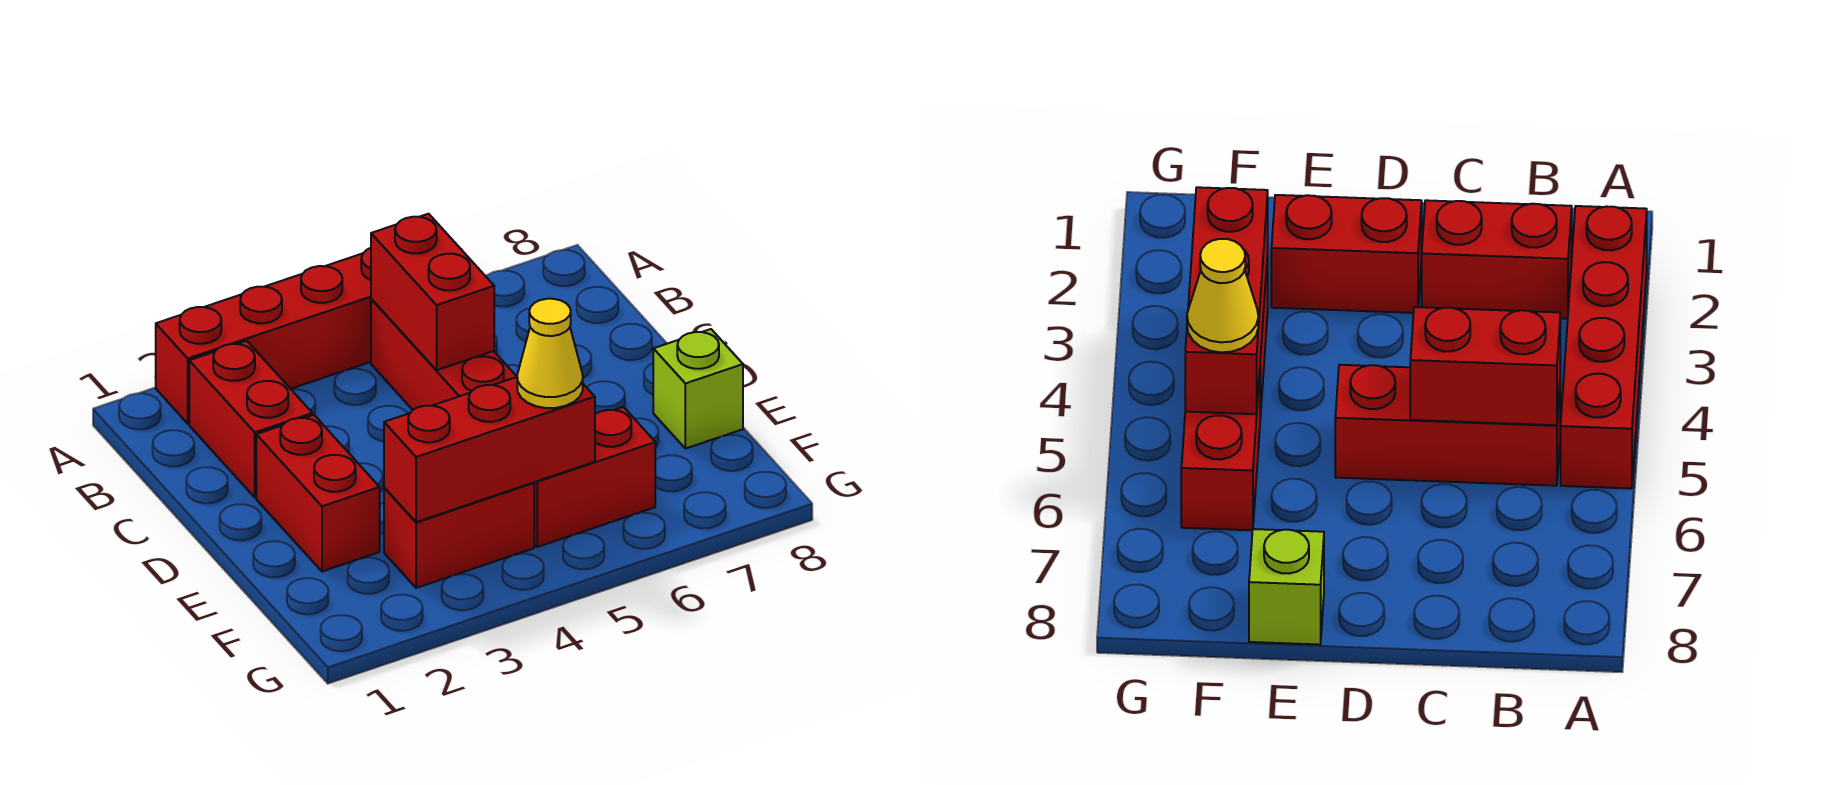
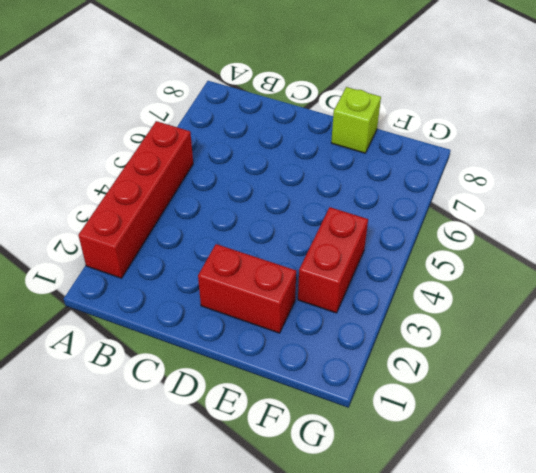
none -> red brick B2:C2 level 1
none -> red brick B5:D5 level 1

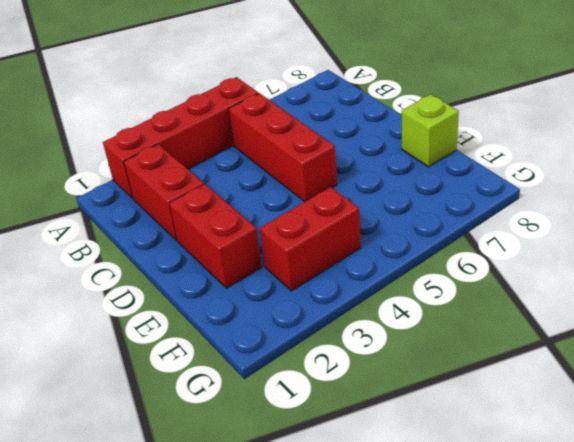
none -> red brick F5:F6 level 1
none -> red brick B5:C5 level 2

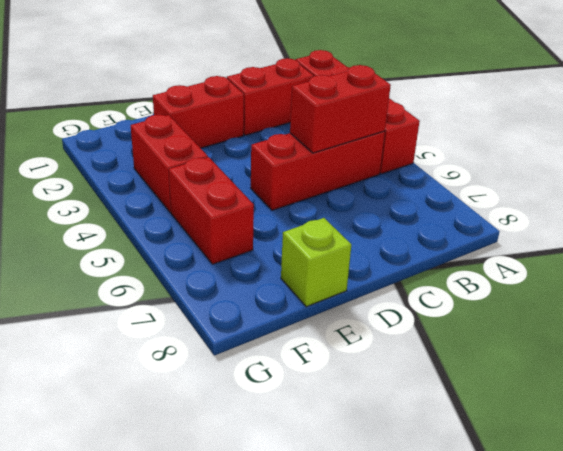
none -> red brick F3:F5 level 2
none -> yellow cone F5 level 3

